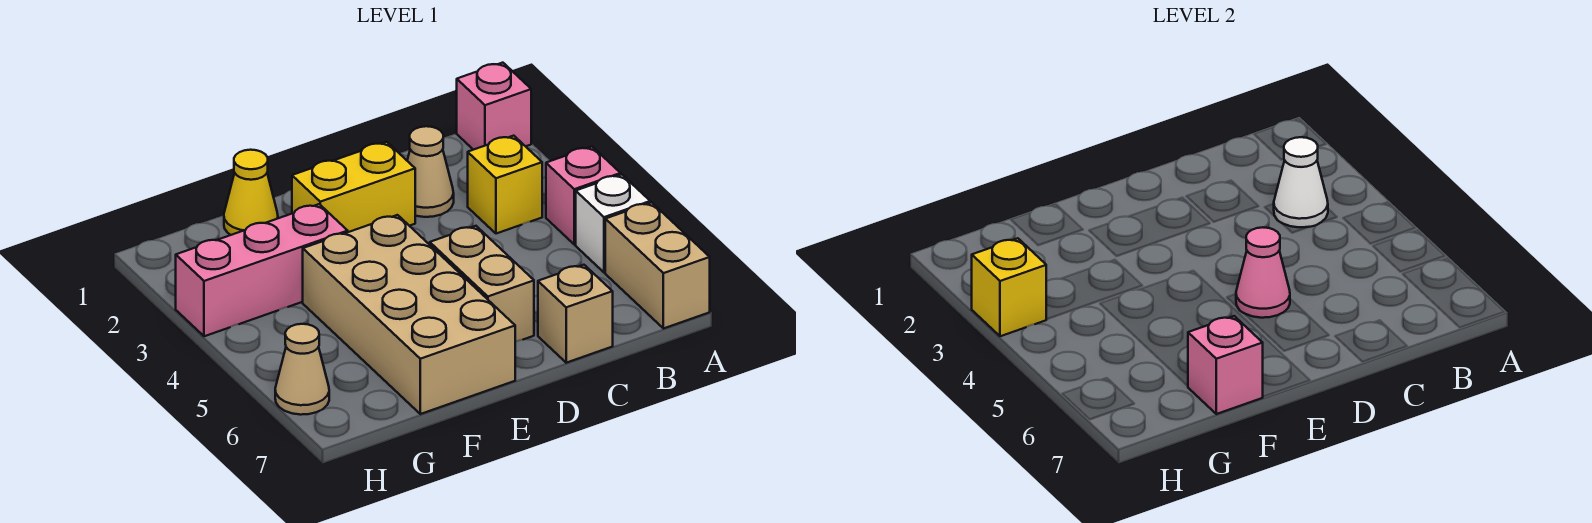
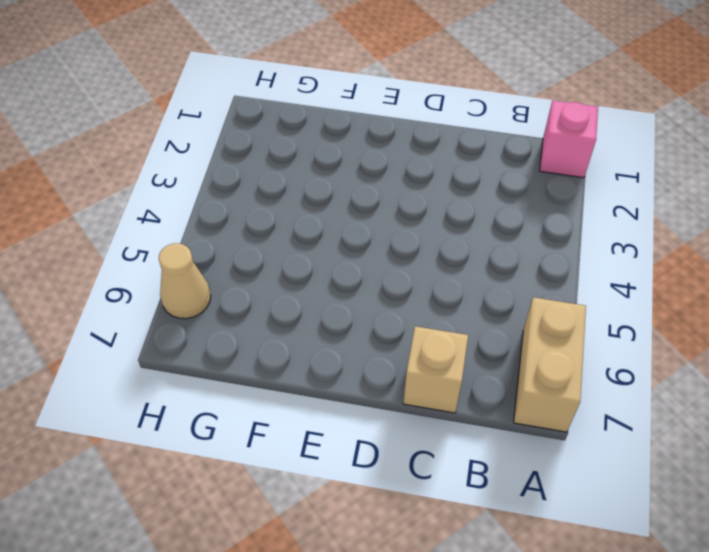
none -> pink brick A4 level 1
none -> white brick A5 level 1
none -> yellow brick B3 level 1

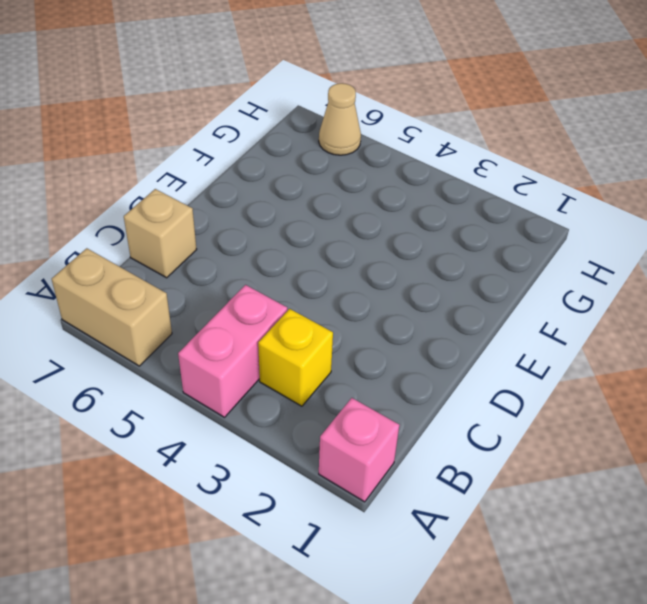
pink brick A4:B4 level 1 -> pink brick A4 level 1
none -> white brick A5 level 1
none -> tan cone C2 level 1
none -> yellow brick D2:E2 level 1

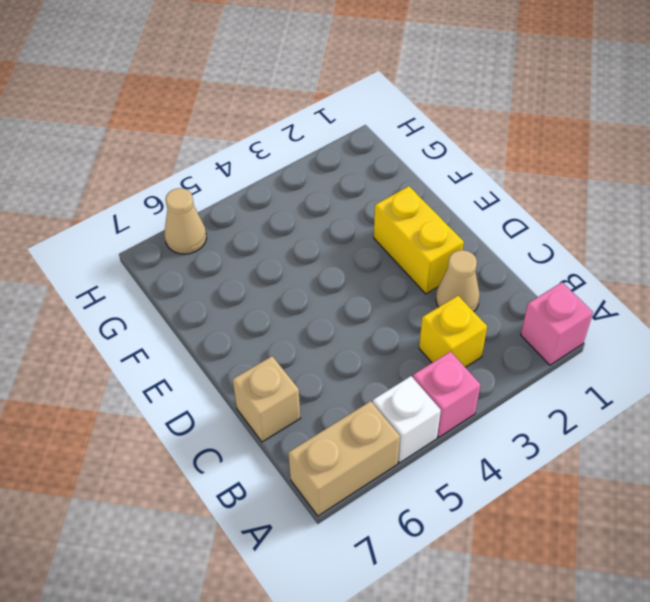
none -> tan brick D5:D6 level 1
none -> tan brick E4:F7 level 1
none -> yellow cone F1 level 1

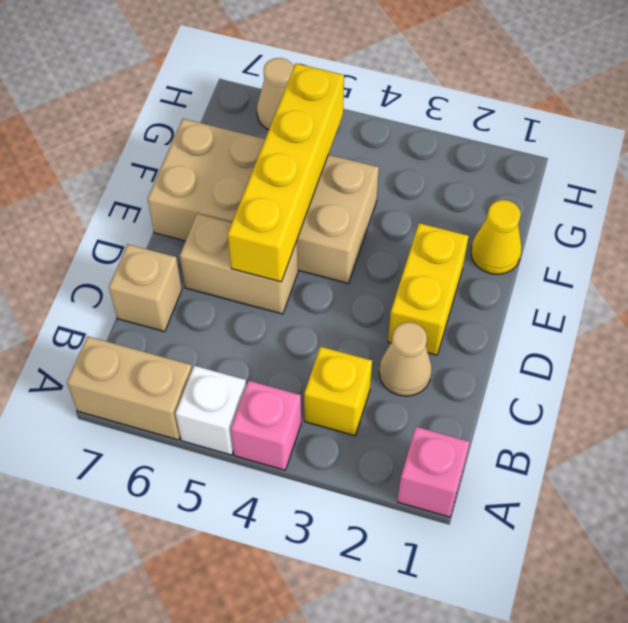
yellow brick D5:G5 level 2 -> pink cone D5 level 2
none -> pink brick F3:H3 level 1
none -> white cone B3 level 2
none -> pink brick F7 level 2

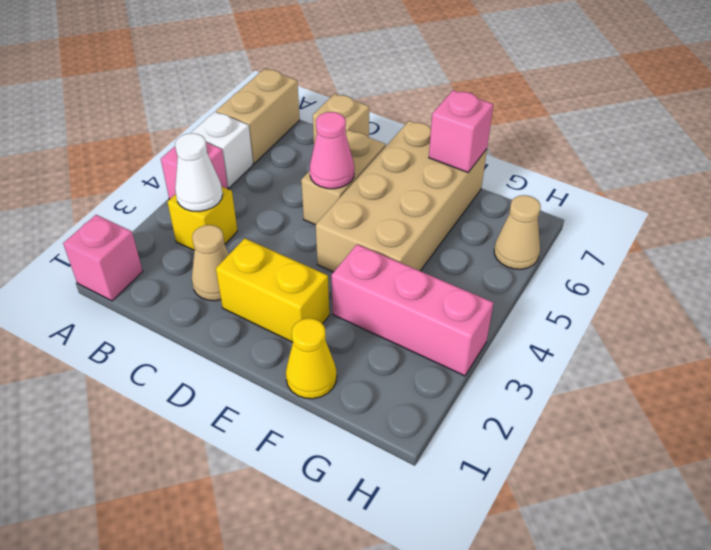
none -> yellow brick H3 level 2

